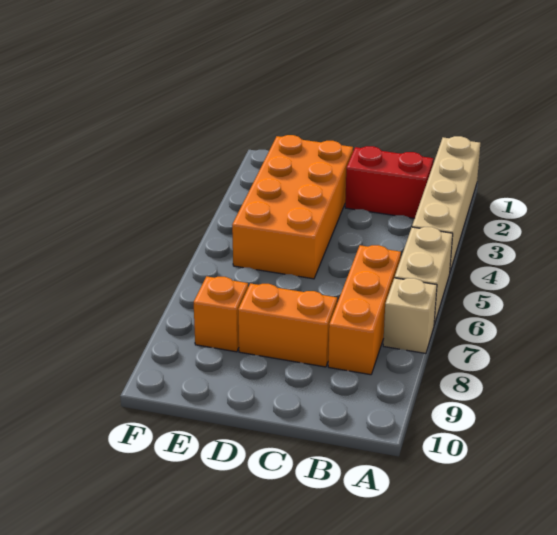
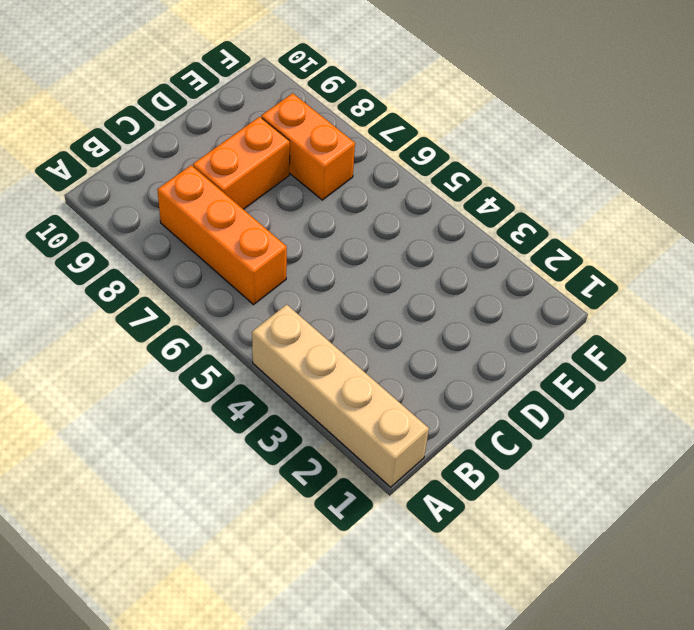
orange brick E7:E8 level 1 -> orange brick E8 level 1
none -> tan brick A5:A6 level 1
none -> tan brick A7 level 1

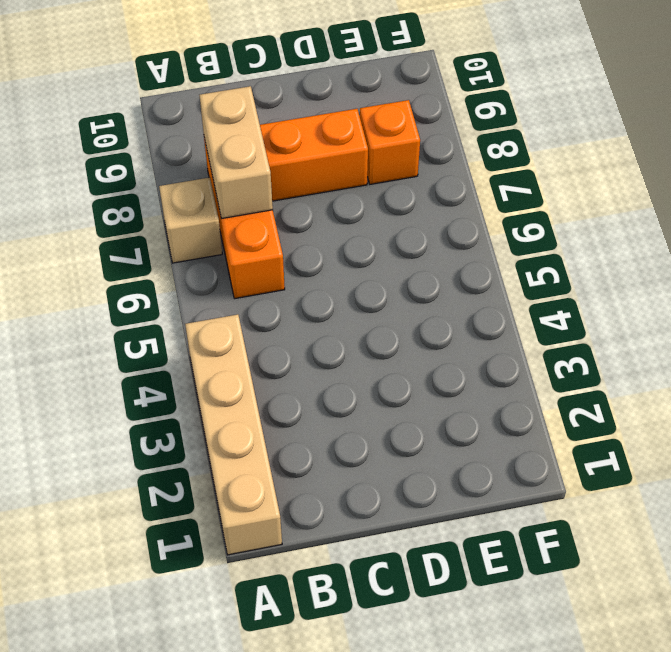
tan brick B7:B8 level 2 -> tan brick A5:A6 level 1
none -> red brick B2:C2 level 1
none -> orange brick D2:E5 level 1

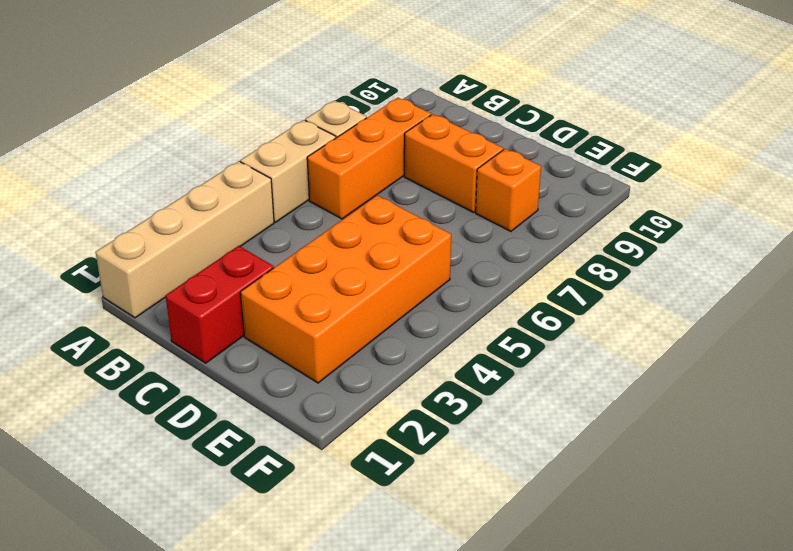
red brick C1:C2 level 1 -> red brick B2:C2 level 1

